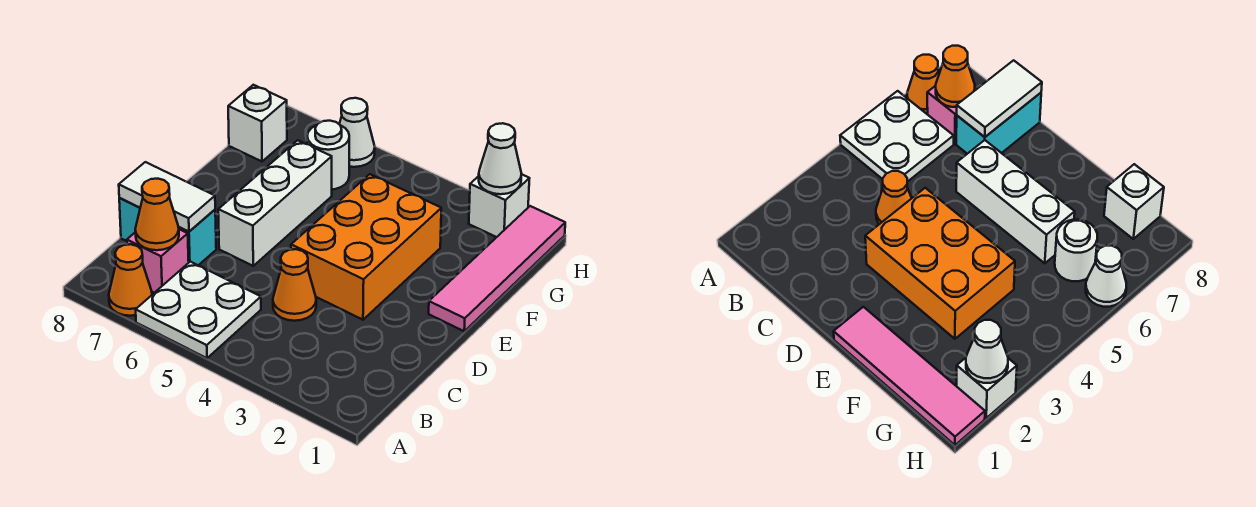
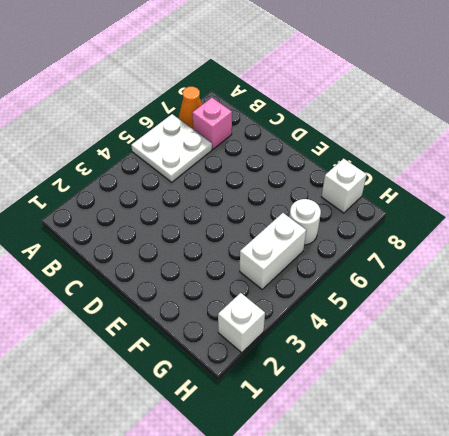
white brick G4:G5 level 1 -> none
none -> orange cone C4 level 1
none -> cyan brick C7:C8 level 1
none -> orange brick D3:F4 level 1

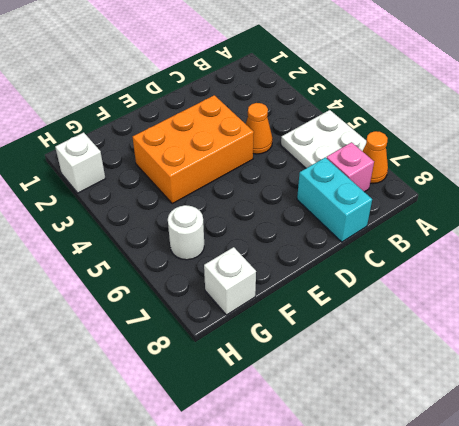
none -> white brick D6:F6 level 1
none -> pink tile E1:H1 level 1
none -> white cone H6 level 1

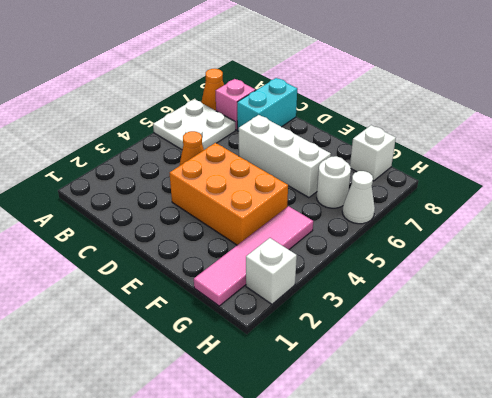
pink tile G1:G4 level 1 -> pink tile E1:H1 level 1
none -> orange cone B7 level 2
none -> white tile C7:C8 level 2
none -> white cone H2 level 2

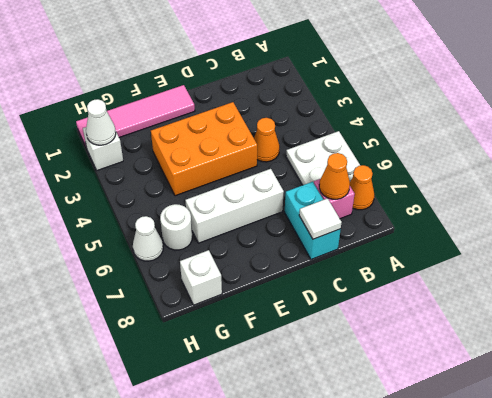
white tile C8 level 2 -> white tile C7:C8 level 2

